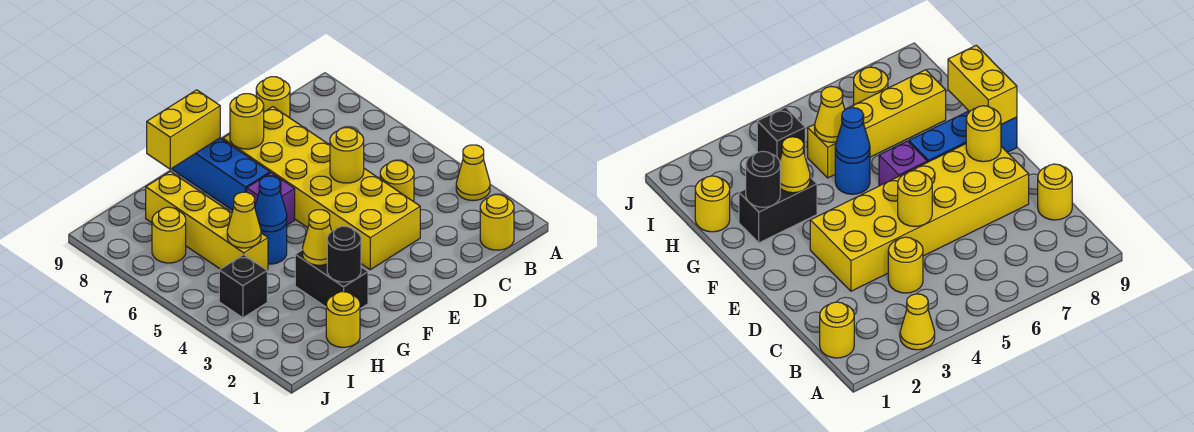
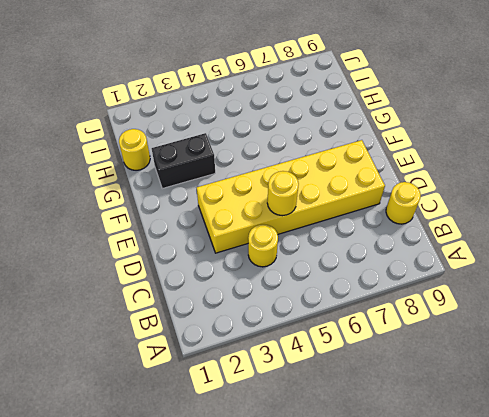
none -> yellow cone A3 level 1
none -> yellow round brick B1 level 1
none -> purple brick F6 level 1

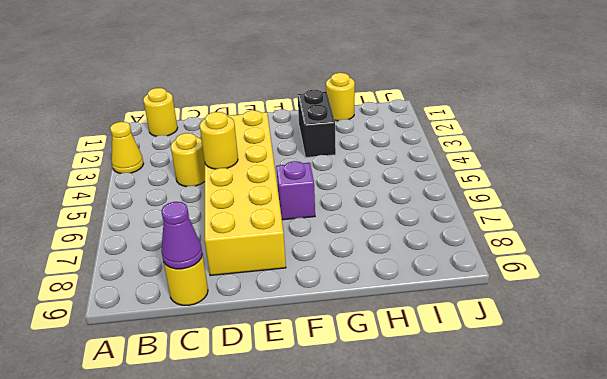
purple cone C9 level 2 -> none
none -> blue brick F7:F9 level 1
none -> blue round brick G5 level 1
none -> yellow brick H5:H8 level 1

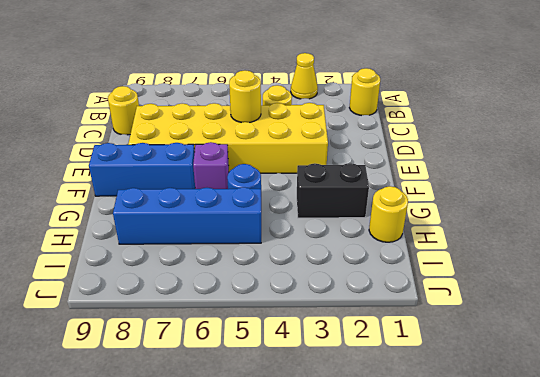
blue brick H5:H8 level 1 -> yellow brick H5:H8 level 1
none -> black brick I4 level 1
none -> yellow round brick I7 level 1
none -> yellow round brick E8 level 2

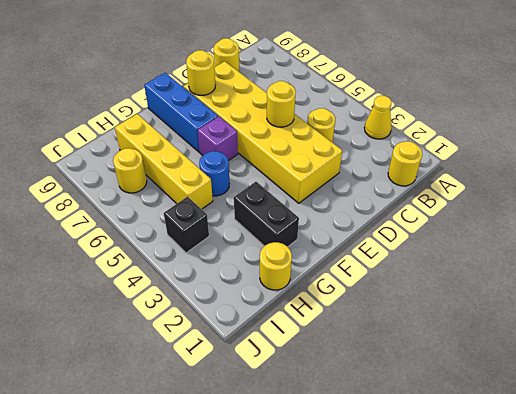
none -> yellow brick F9:G9 level 2
none -> black round brick G2 level 2
none -> yellow cone G3 level 2

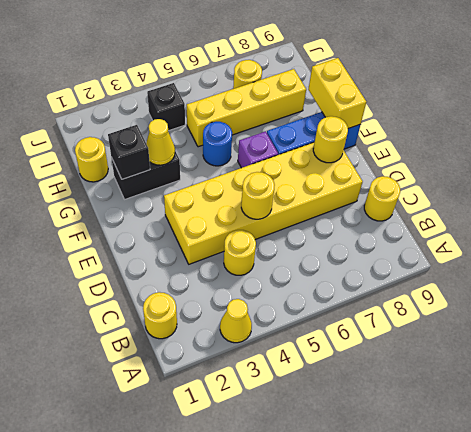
black brick G2 level 2 -> black round brick G2 level 2
none -> blue cone G5 level 2
none -> yellow cone H5 level 2

